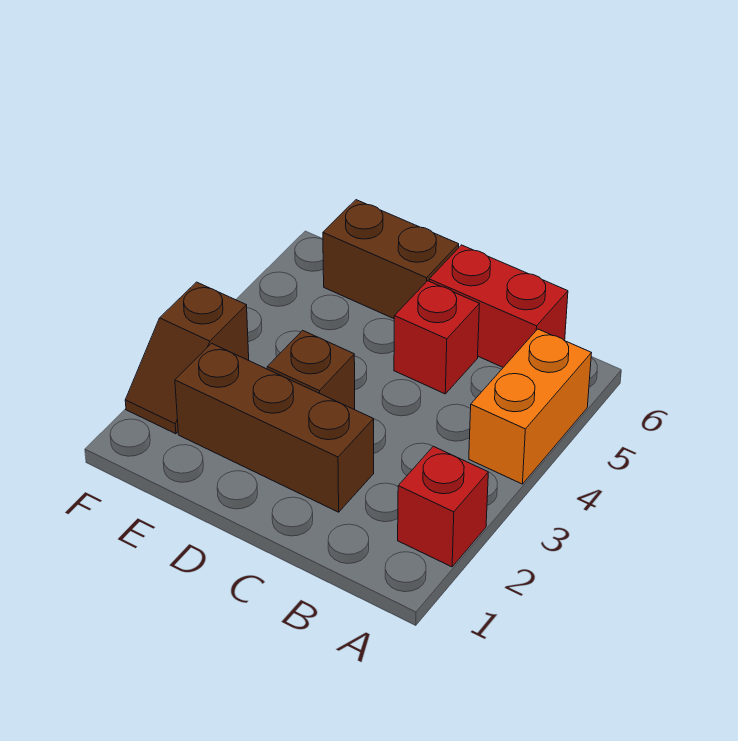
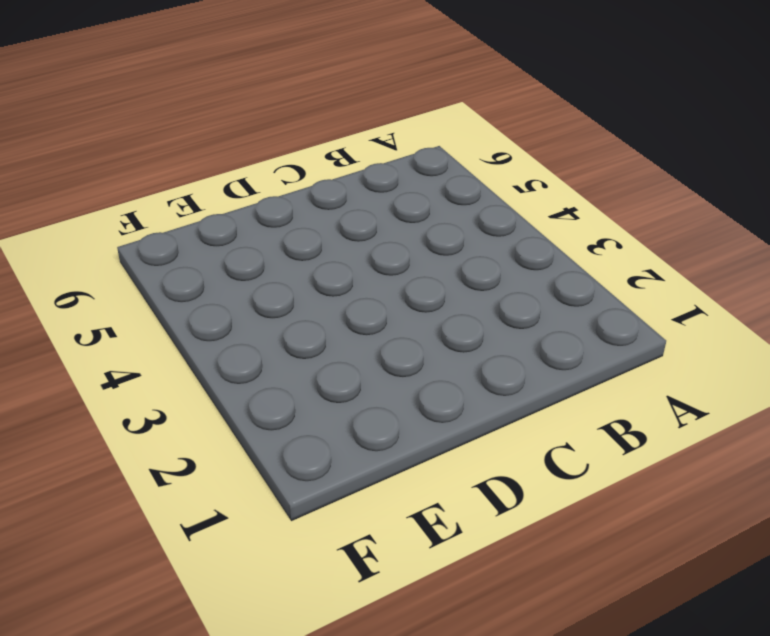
none -> red brick A2 level 1
none -> orange brick A4:A5 level 1

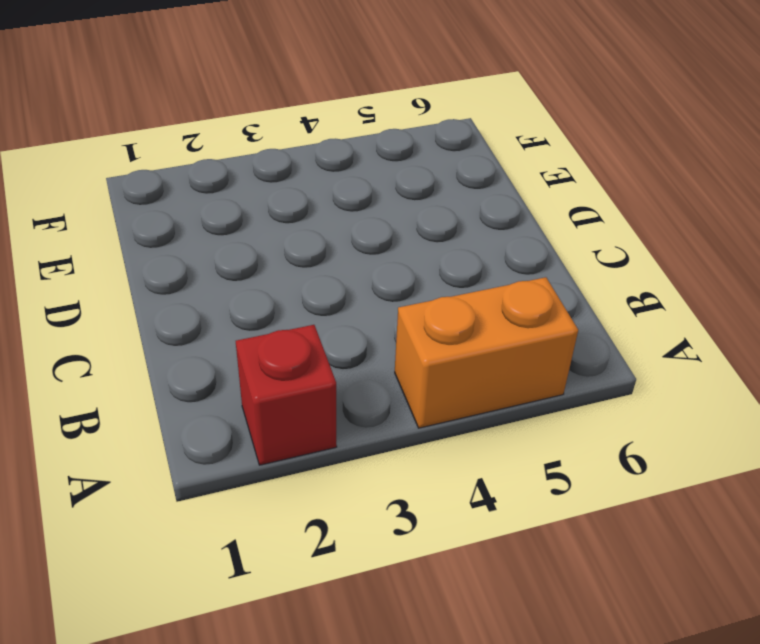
none -> red brick B6:C6 level 1
none -> brown brick C2:E2 level 1

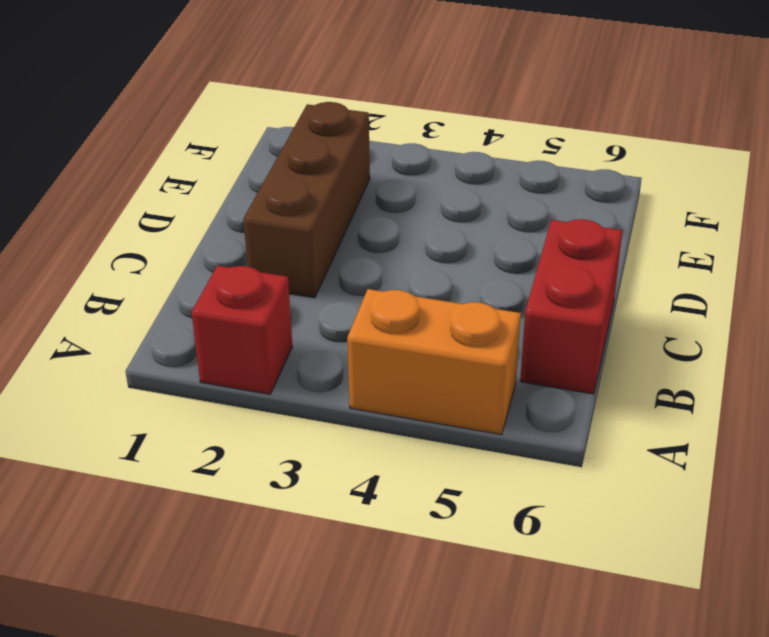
none -> red brick C5 level 1
none -> brown brick D3 level 1

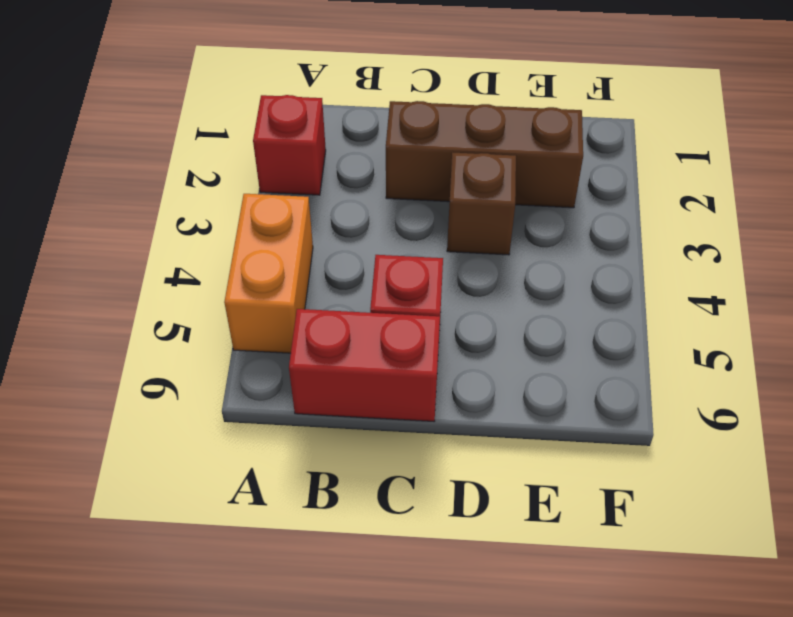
none -> brown brick D6:E6 level 1
none -> brown slope F2:F3 level 1 top 3

